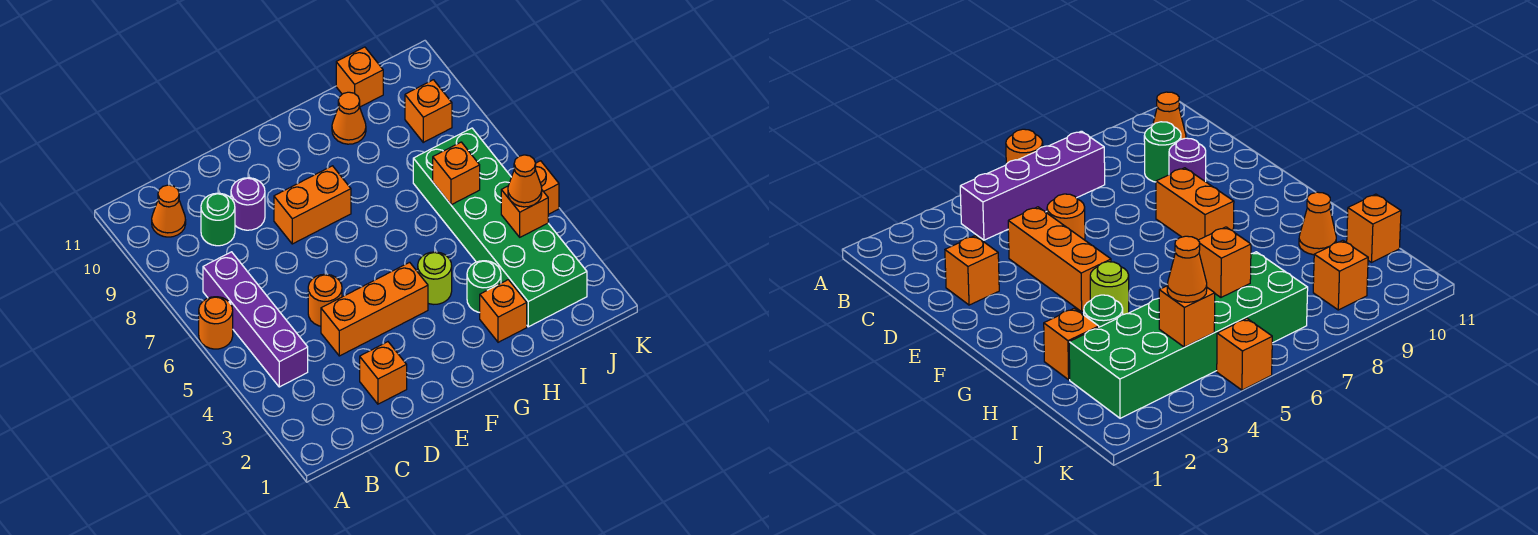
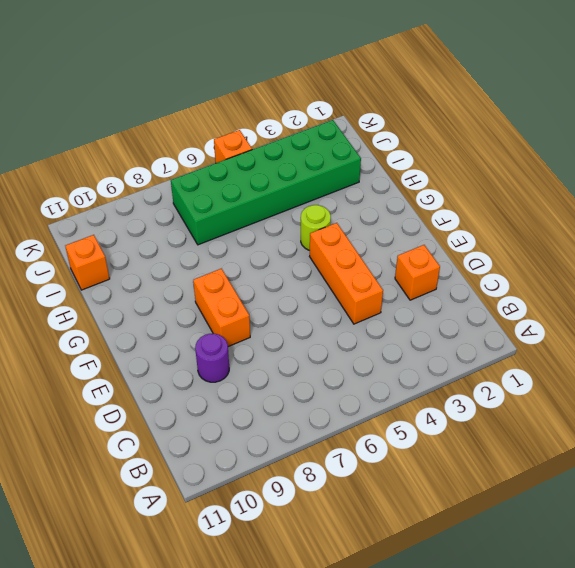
none -> orange round brick A6 level 1
none -> purple brick B4:B7 level 1
none -> orange cone B10 level 1

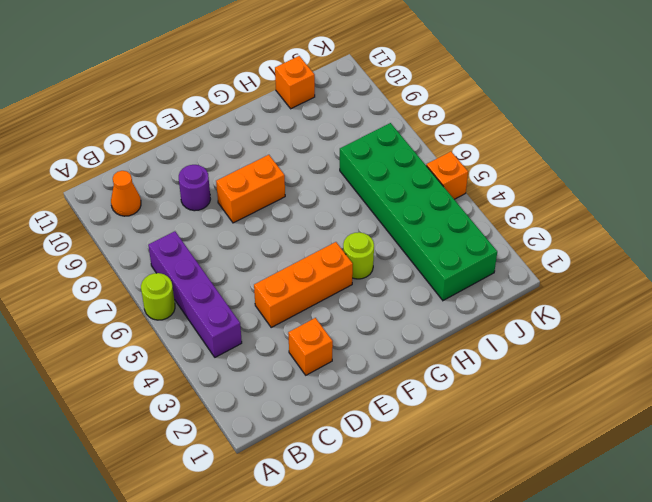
lime round brick A6 level 1 -> orange round brick A6 level 1
none -> green round brick C9 level 1
none -> orange round brick D5 level 1
none -> orange brick H2 level 1

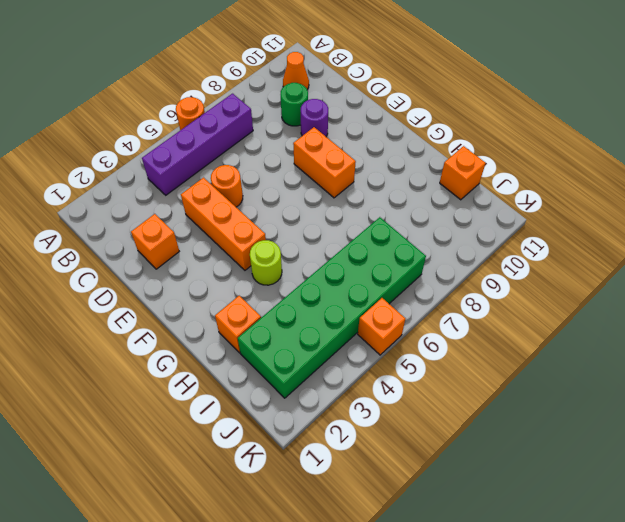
none -> green round brick H3 level 1
none -> orange cone H10 level 1
none -> orange brick J9 level 1

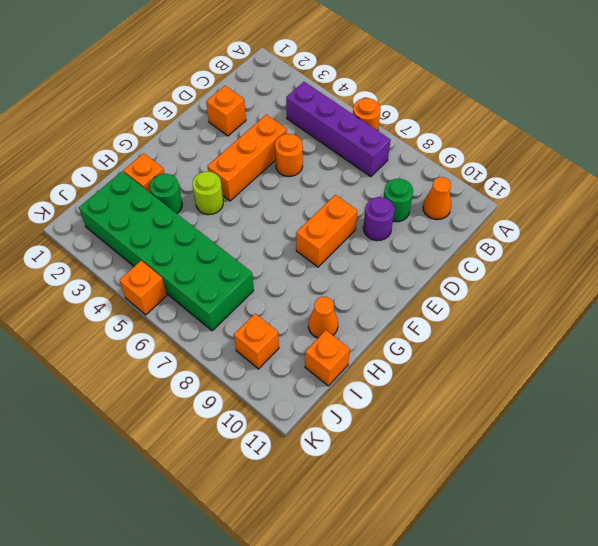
none -> orange brick I6 level 2
none -> orange brick J4 level 2
none -> orange cone J4 level 3

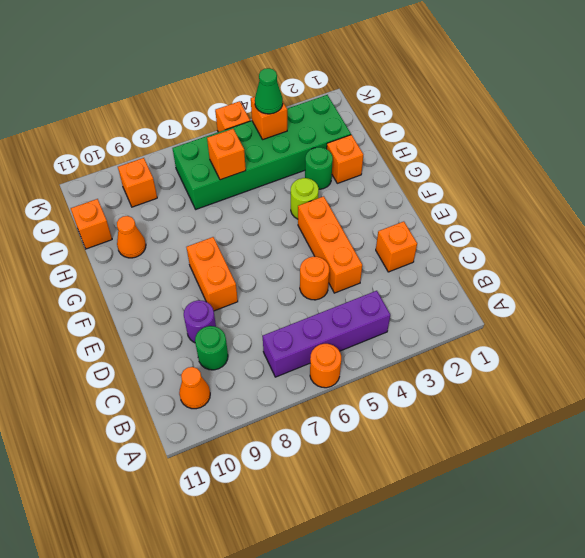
green cone J4 level 3 -> orange cone J4 level 3

